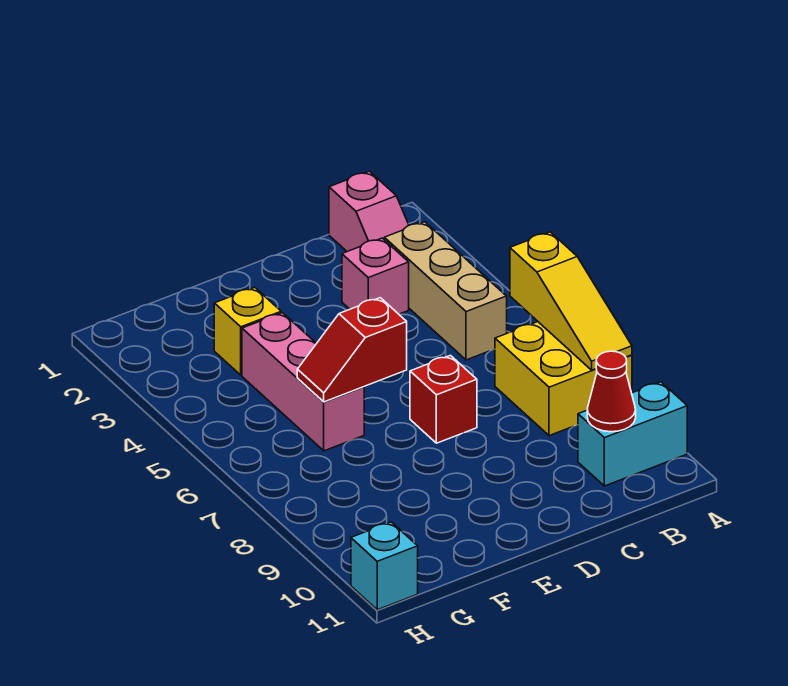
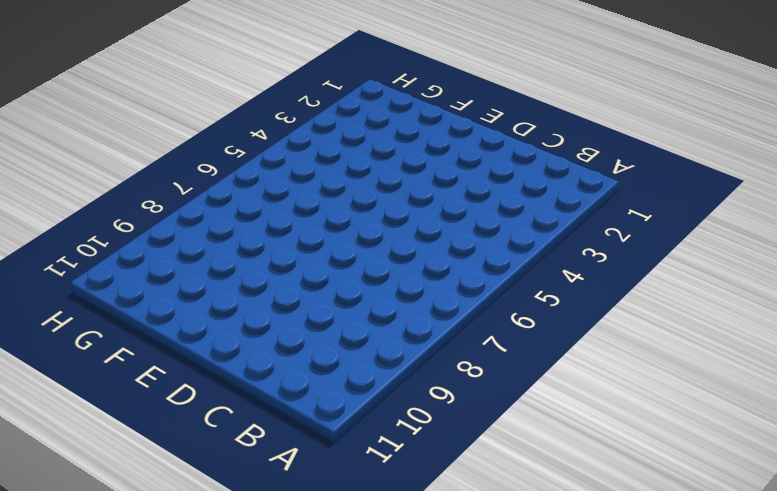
none -> yellow brick A7:B8 level 1
none -> cyan brick A10:B10 level 1
none -> pink slope B1:B2 level 1 top 1

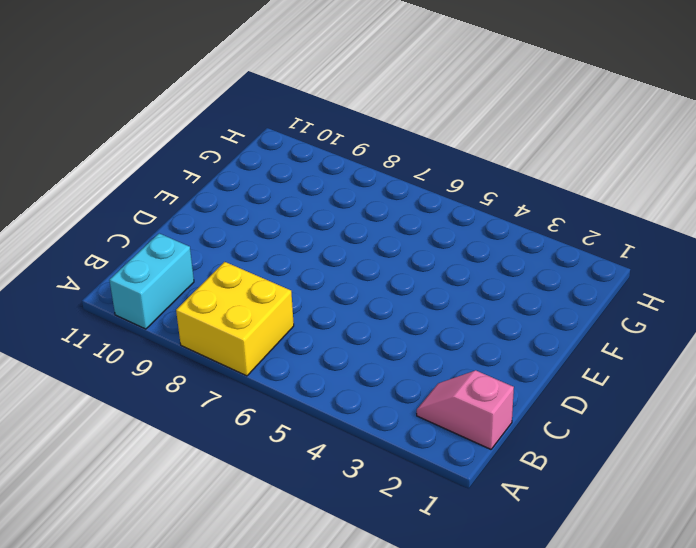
none -> tan brick B3:B5 level 1
none -> pink brick C3 level 1
none -> red brick D7 level 1

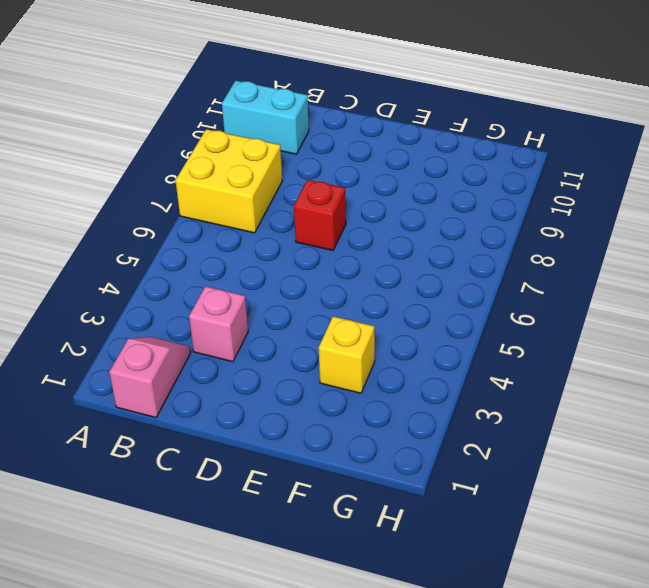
none -> tan brick B3:B5 level 1
none -> pink brick F4:F6 level 1
none -> cyan brick H11 level 1

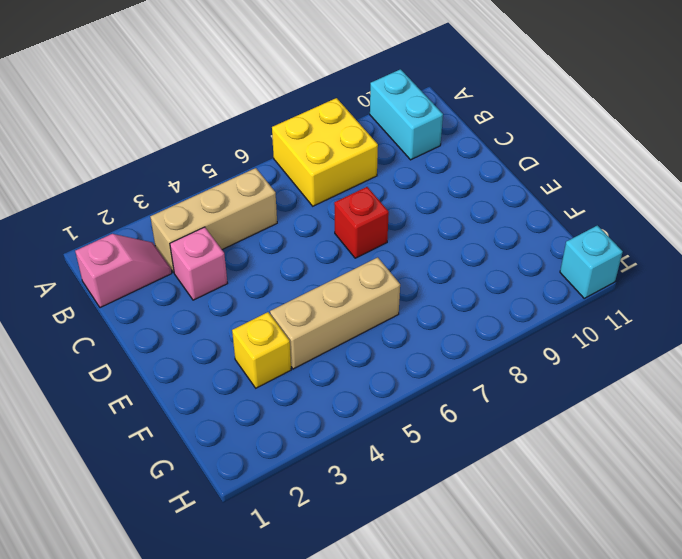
tan brick F4:F6 level 1 -> pink brick F4:F6 level 1
none -> yellow slope A6:A8 level 2 top 6
none -> red cone B10 level 2
none -> red slope E6:F6 level 2 top E

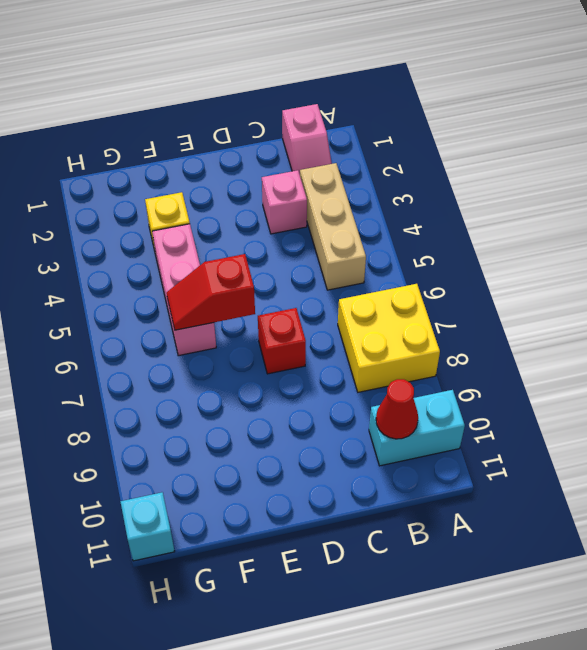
none -> yellow slope A6:A8 level 2 top 6

